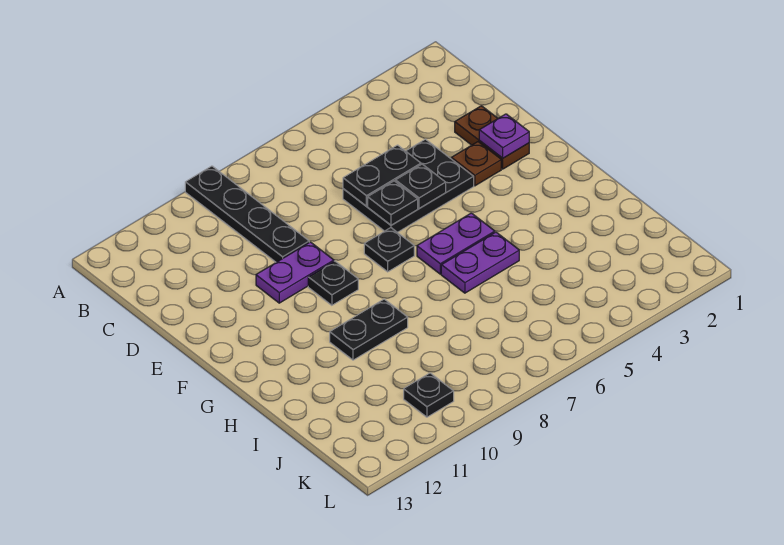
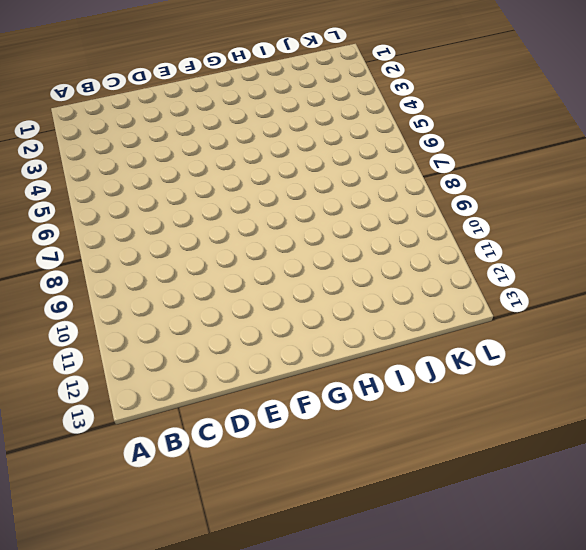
none -> black plate A9:D9 level 1
none -> brown plate D2:E2 level 1
none -> black plate D4:E6 level 1

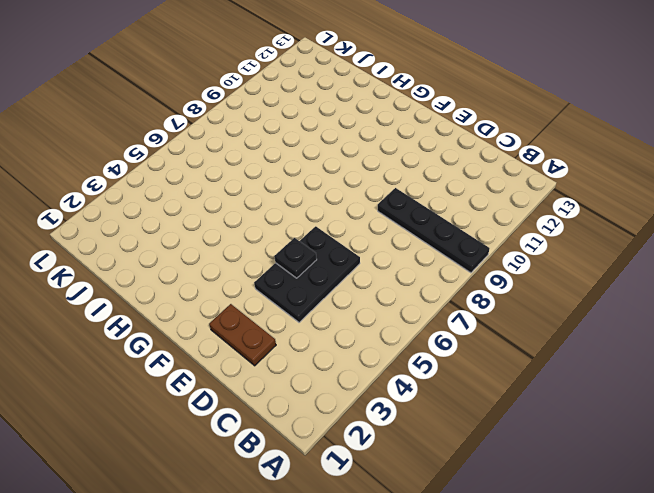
none -> brown plate E3 level 1
none -> purple plate E9:E10 level 1
none -> black plate F7 level 1

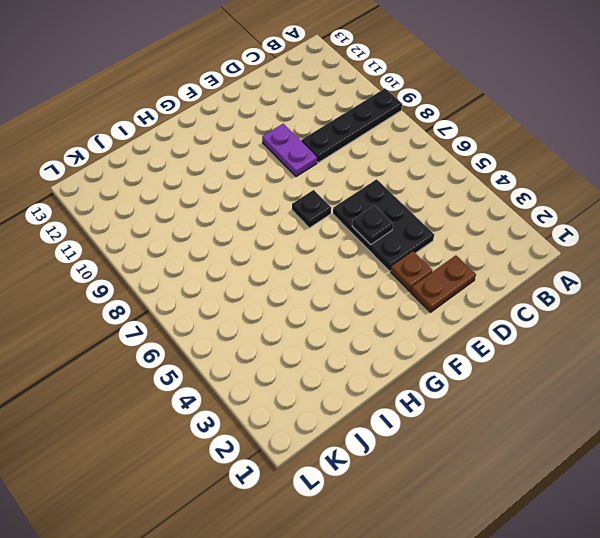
none -> black plate F9 level 1
none -> purple plate G5:G6 level 1
none -> purple plate H5:H6 level 1

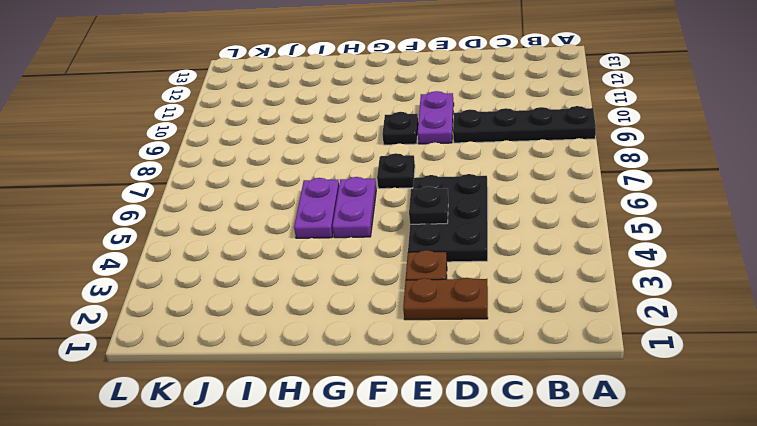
none -> black plate H9:H10 level 1
none -> black plate K10 level 1
none -> black plate D5:D6 level 2

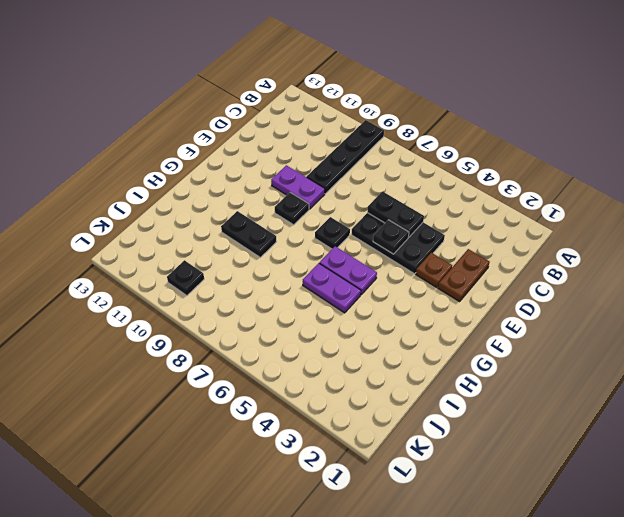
none -> purple plate E2 level 2
none -> black plate E6 level 2

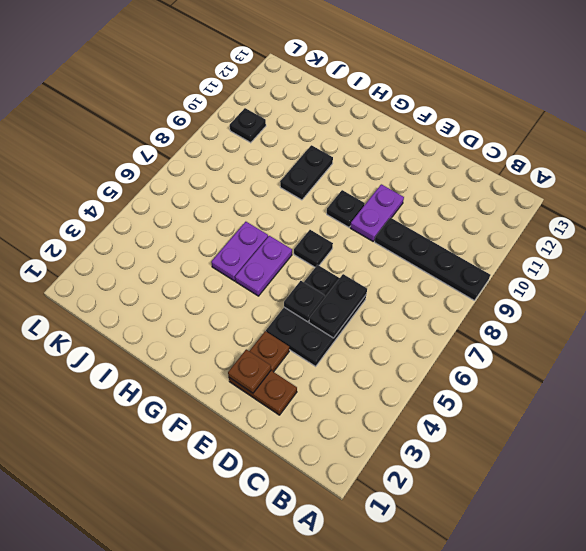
brown plate E2 level 2 -> purple plate E2 level 2
none -> black plate E6 level 2

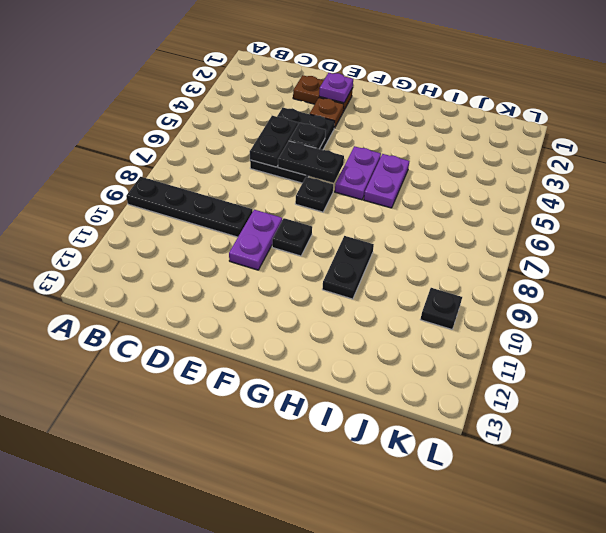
black plate E6:F6 level 2 -> black plate E6 level 2

